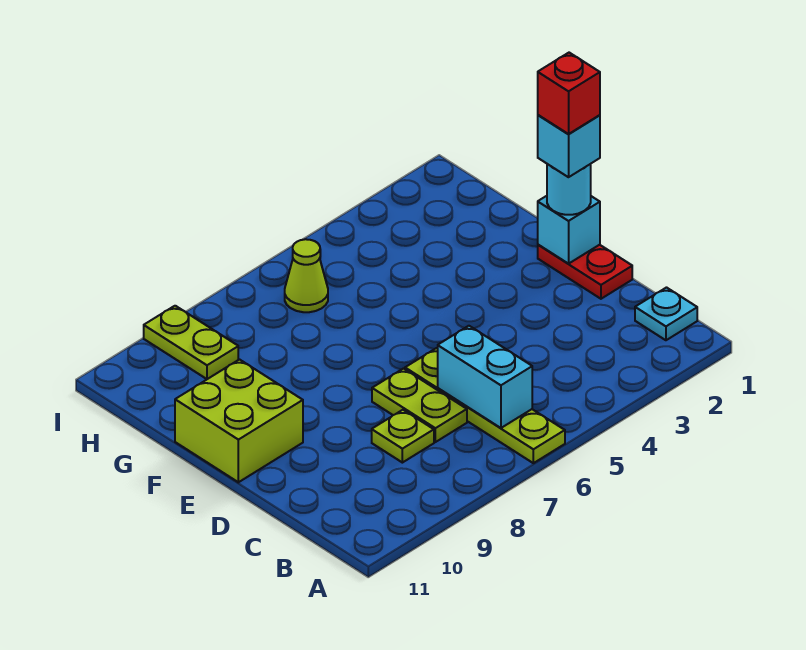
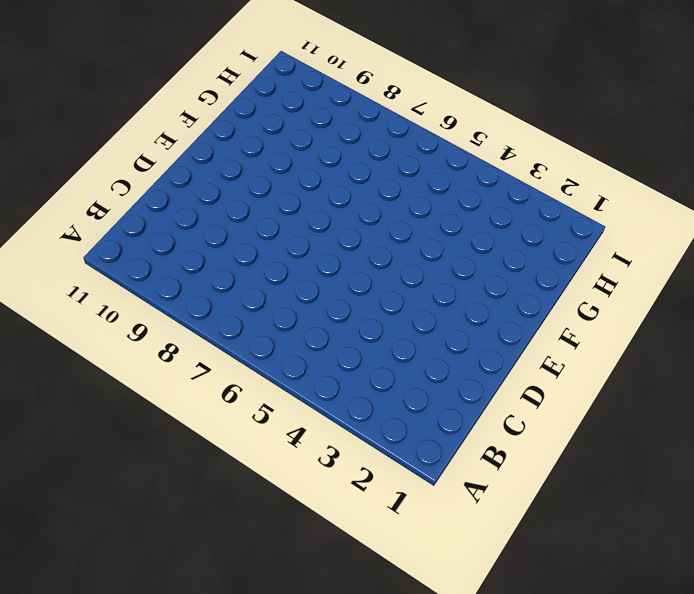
none -> lime plate A6:D6 level 1
none -> cyan plate B1 level 1
none -> lime plate C7:D7 level 1

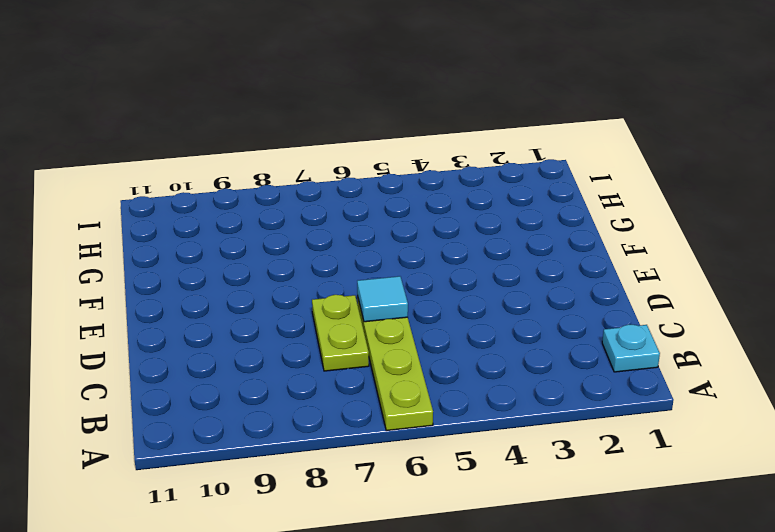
cyan tile D6 level 2 -> none
none -> lime plate C8 level 1
none -> red plate D1:E1 level 1
none -> lime brick E10:F11 level 1

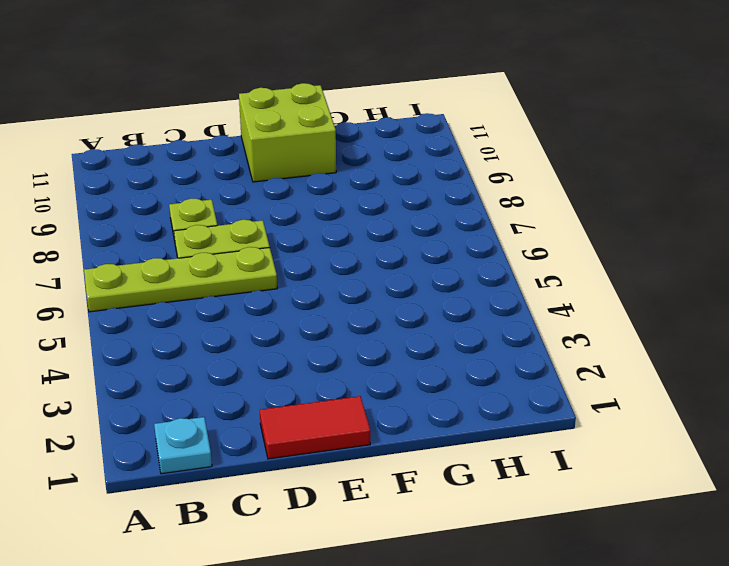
red tile D1:E1 level 1 -> red plate D1:E1 level 1
none -> lime cone H6 level 1
none -> lime plate H9:I9 level 1
none -> cyan brick B6:C6 level 2

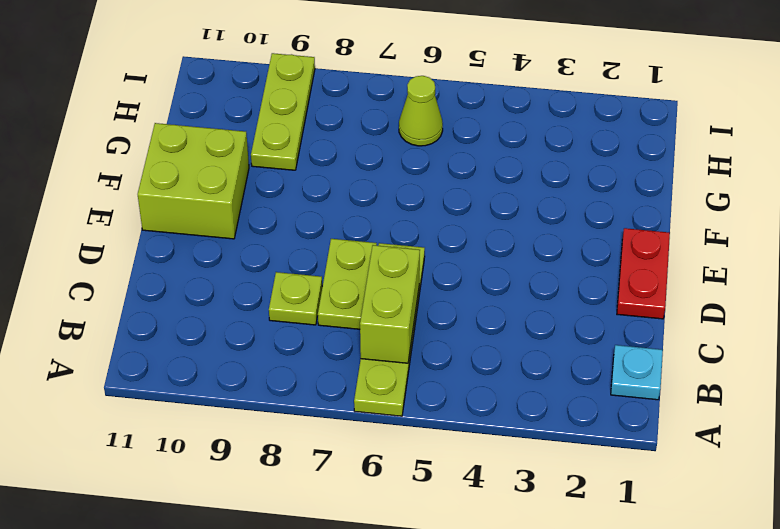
lime brick B6:C6 level 2 -> cyan brick B6:C6 level 2
lime plate G9:I9 level 1 -> lime plate H9:I9 level 1
none -> cyan brick E1 level 2
none -> cyan round brick E1 level 3
none -> cyan brick E1 level 4

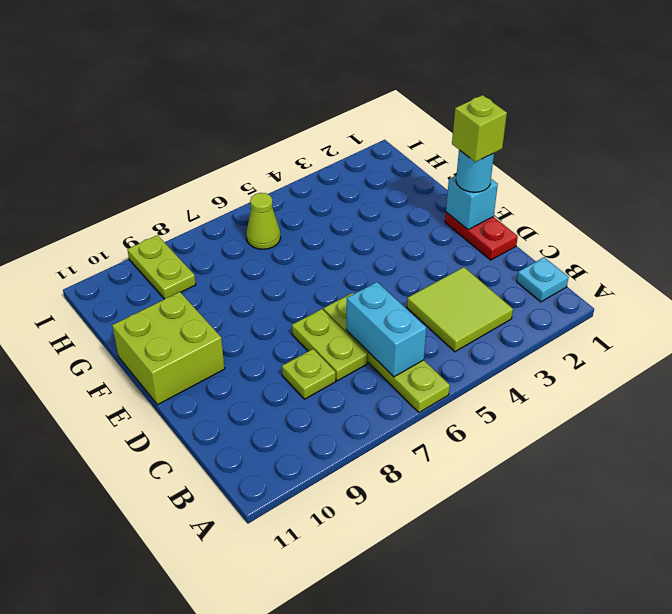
lime tile B3:C4 level 1 -> none
lime brick E1 level 4 -> cyan brick E1 level 4
none -> red brick E1 level 5

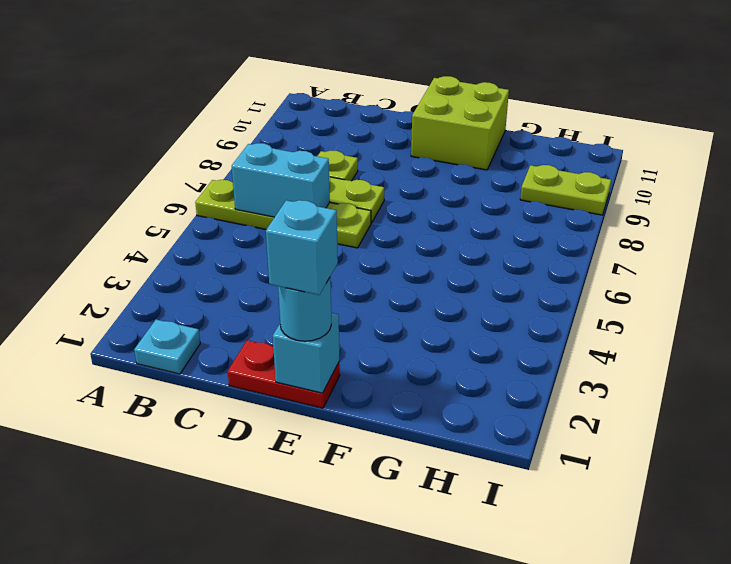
none -> lime cone H6 level 1
none -> red brick E1 level 5

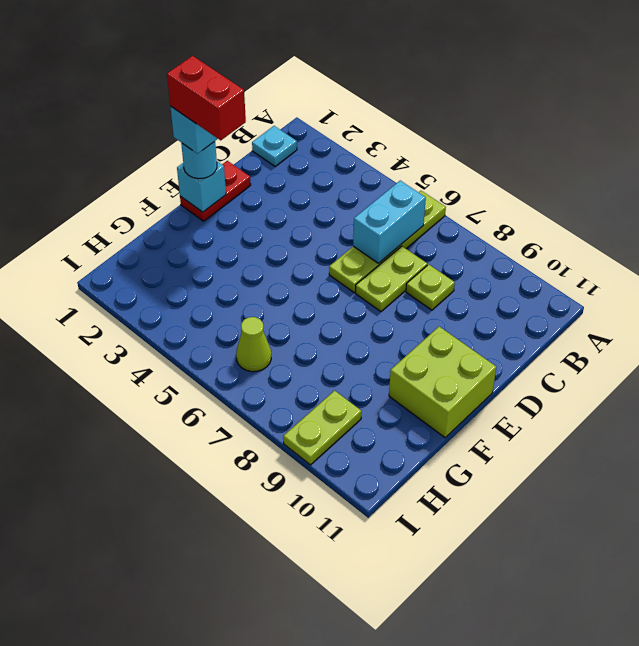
red brick E1:E2 level 5 -> red brick E1 level 5

